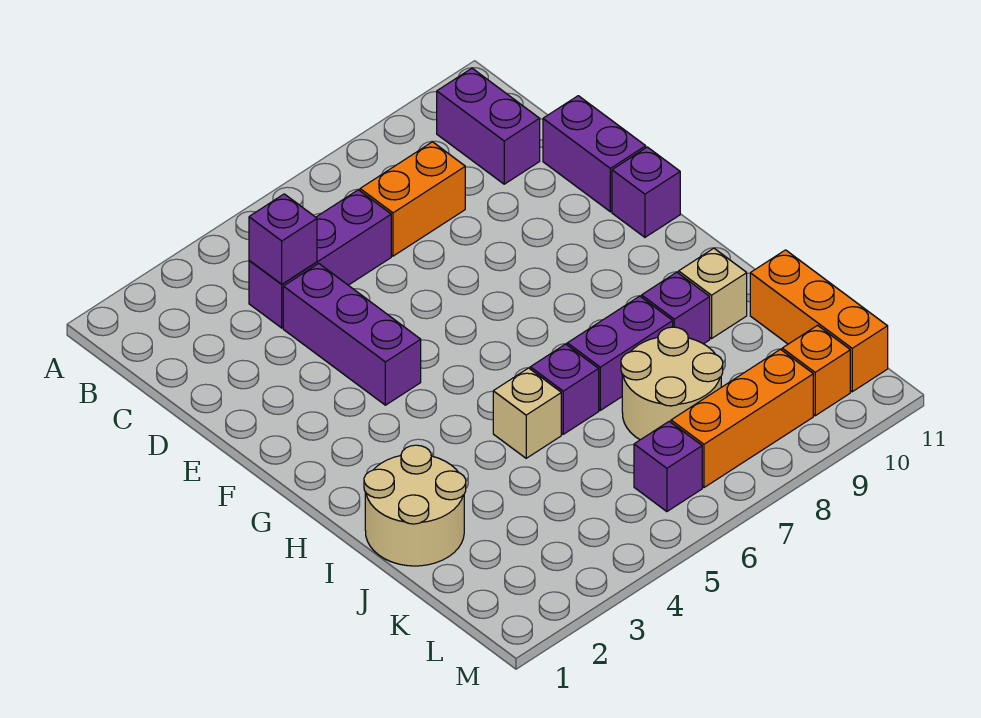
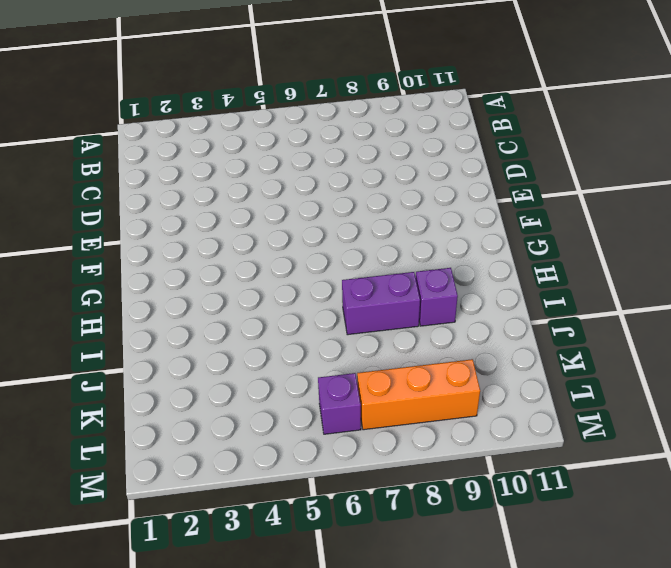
none -> purple brick B10:C10 level 1
none -> purple brick C4:C6 level 1
none -> orange brick C7:C8 level 1

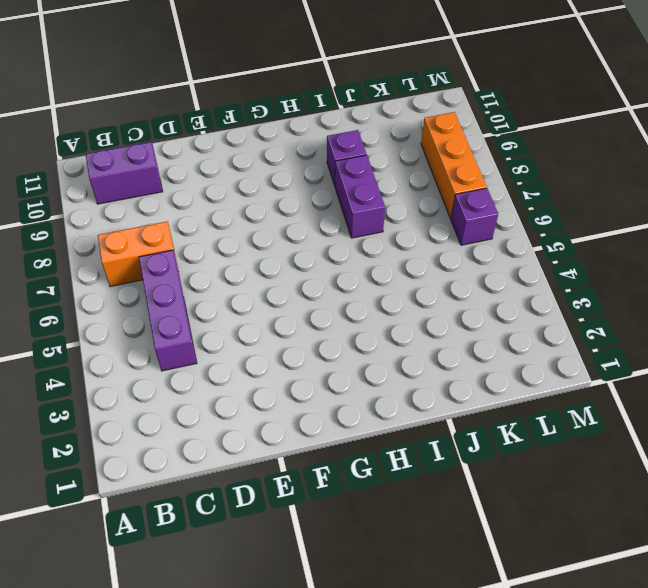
orange brick B7:C7 level 1 -> orange brick C7:C8 level 1
none -> purple brick D4:F4 level 1
none -> purple brick D11:E11 level 1
none -> purple brick F11 level 1

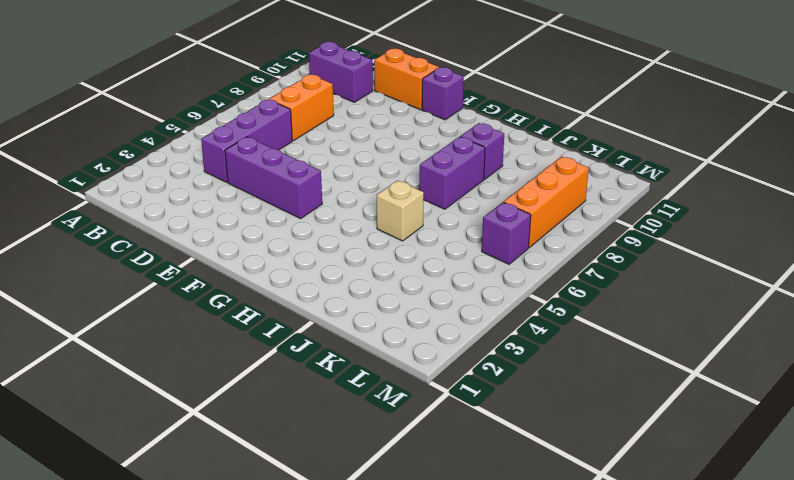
orange brick D11:E11 level 1 -> purple brick D11:E11 level 1
none -> tan round brick I1:J2 level 1
none -> purple brick I6 level 1
none -> tan brick I10 level 1

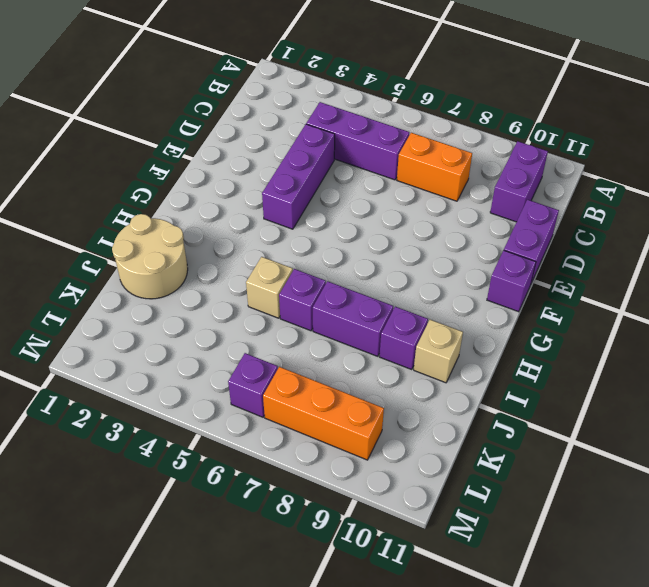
none -> tan round brick J7:K8 level 1
none -> orange brick J11:L11 level 1
none -> orange brick L10 level 1

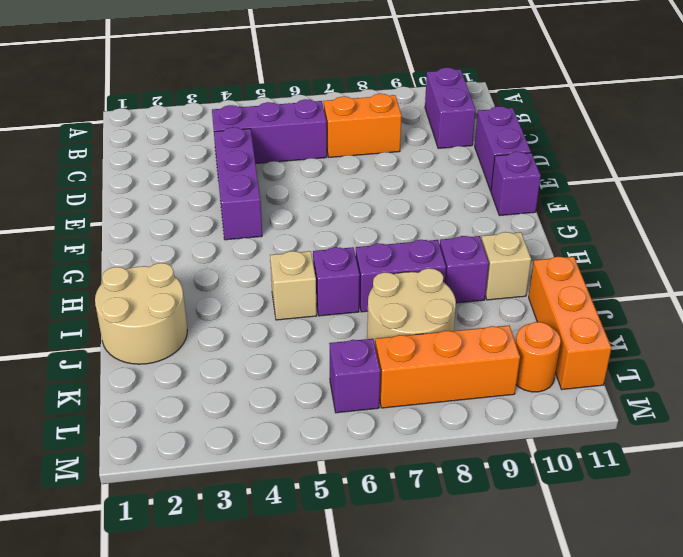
orange round brick L10 level 1 -> orange brick L10 level 1
none -> purple brick C4 level 2

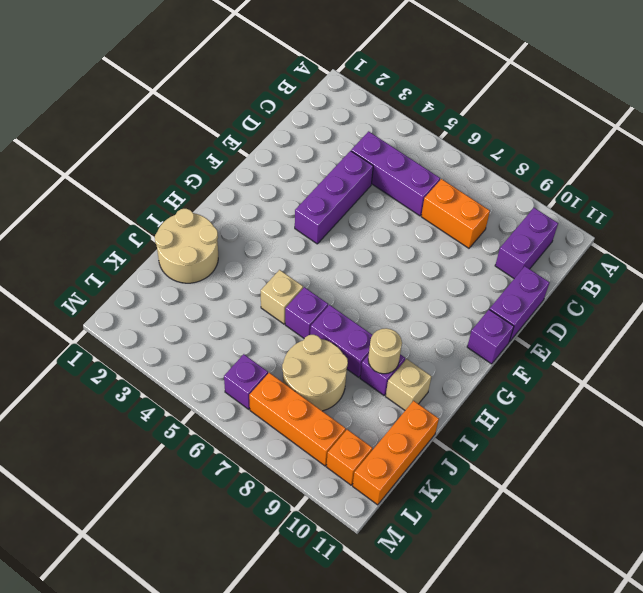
tan round brick I9 level 2 -> none
none -> purple brick C4 level 2

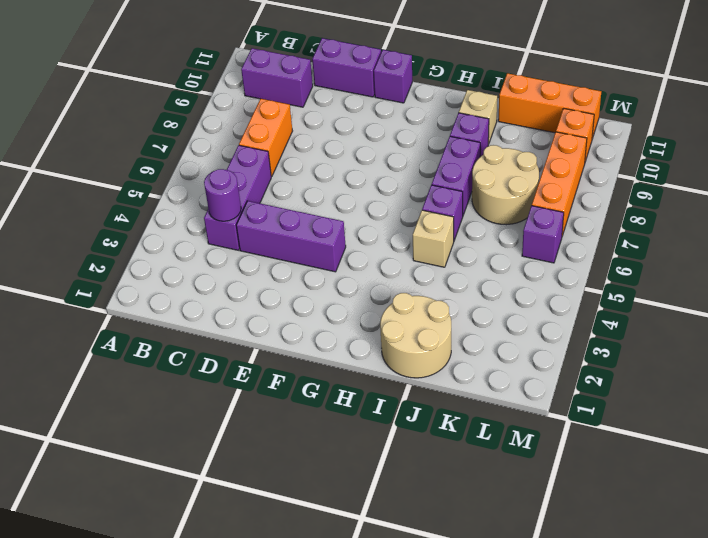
purple round brick C4 level 2 -> purple brick C4 level 2

